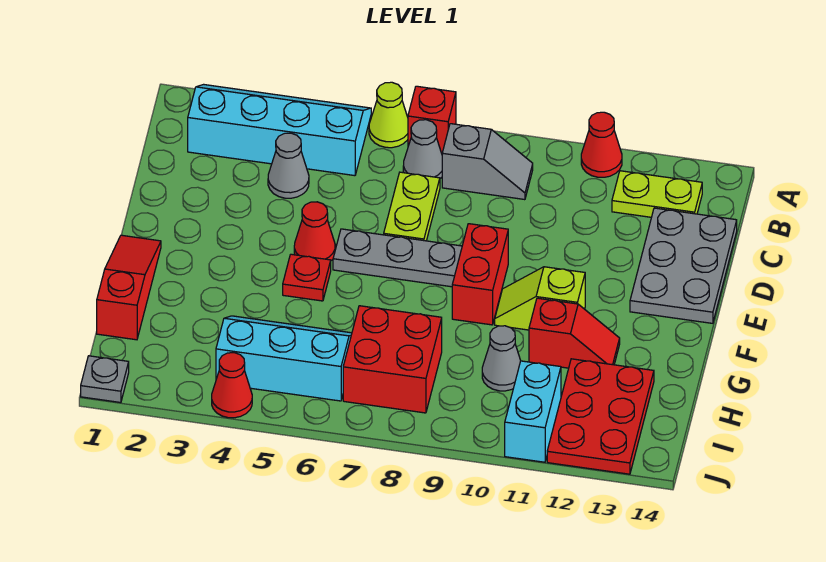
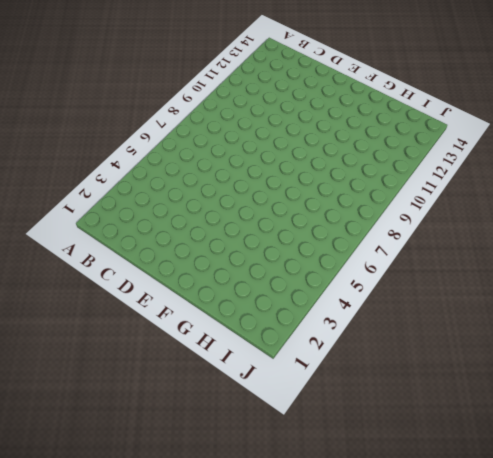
none -> cyan slope A2:B5 level 1 top B
none -> lime cone A6 level 1
none -> red brick A7 level 1

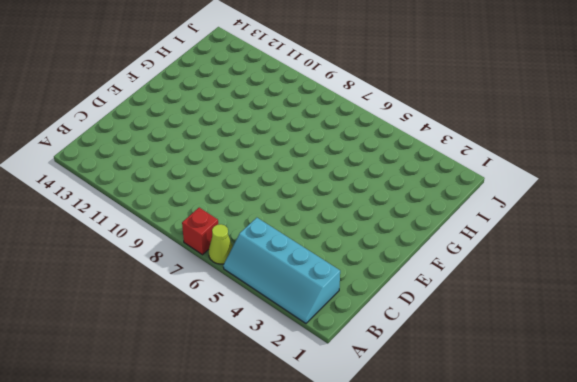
none -> red cone A11 level 1
none -> grey cone B7 level 1
none -> grey slope B8:B9 level 1 top 8

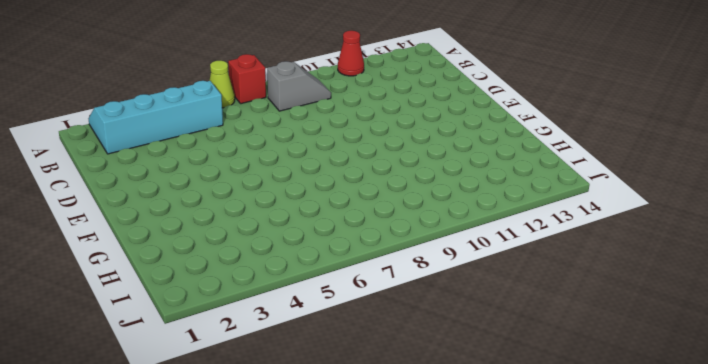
none -> grey cone B7 level 1
none -> lime plate B12:B13 level 1
none -> grey cone C4 level 1

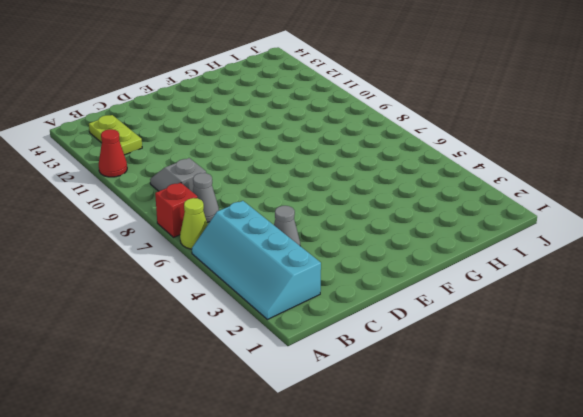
none -> lime plate C7:D7 level 1
none -> grey plate C13:E14 level 1
none -> red cone E5 level 1

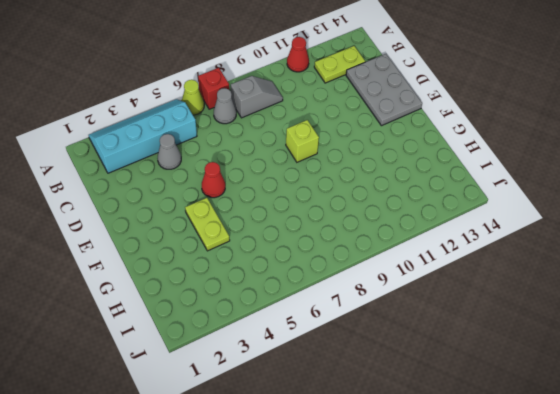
lime brick E9 level 1 -> red brick E9:F9 level 1
lime plate F4:G4 level 1 -> lime plate C7:D7 level 1
none -> grey plate E6:E8 level 1
none -> red slope F1:H1 level 1 top H
none -> red plate F5 level 1

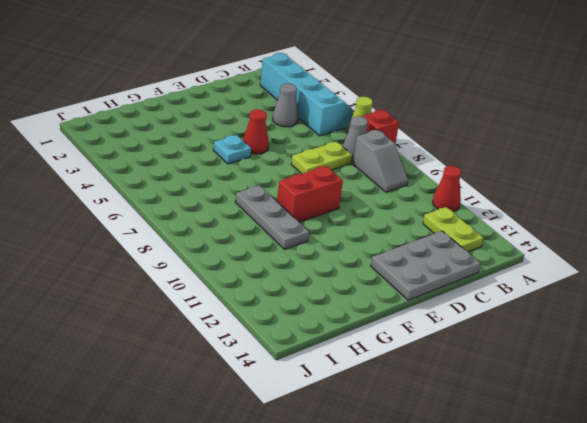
cyan plate F5 level 1 -> red plate F5 level 1
grey plate G8:G10 level 1 -> grey plate E6:E8 level 1
none -> red slope F1:H1 level 1 top H
none -> lime slope F10:F11 level 1 top 11
none -> red slope G11:G12 level 1 top 11

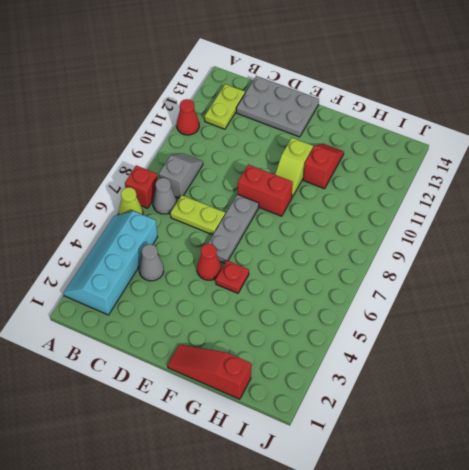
none -> cyan slope H4:I6 level 1 top I
none -> red brick H7:I8 level 1
none -> grey cone H10 level 1

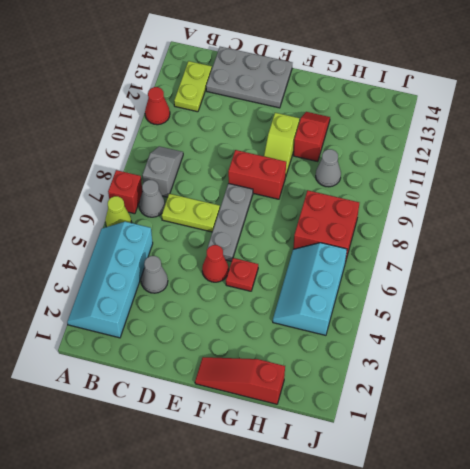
none -> red plate H12:J13 level 1
none -> cyan brick I11:J11 level 1
none -> grey plate J1 level 1

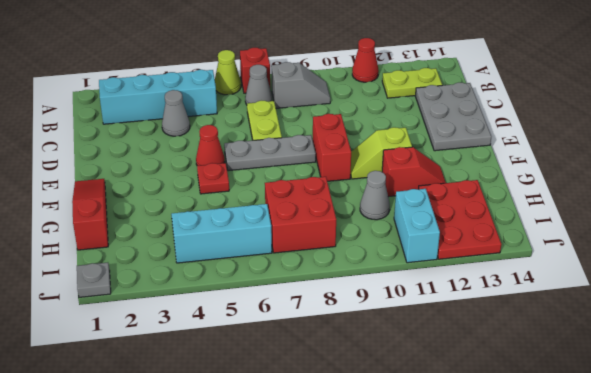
none -> red cone J4 level 1

